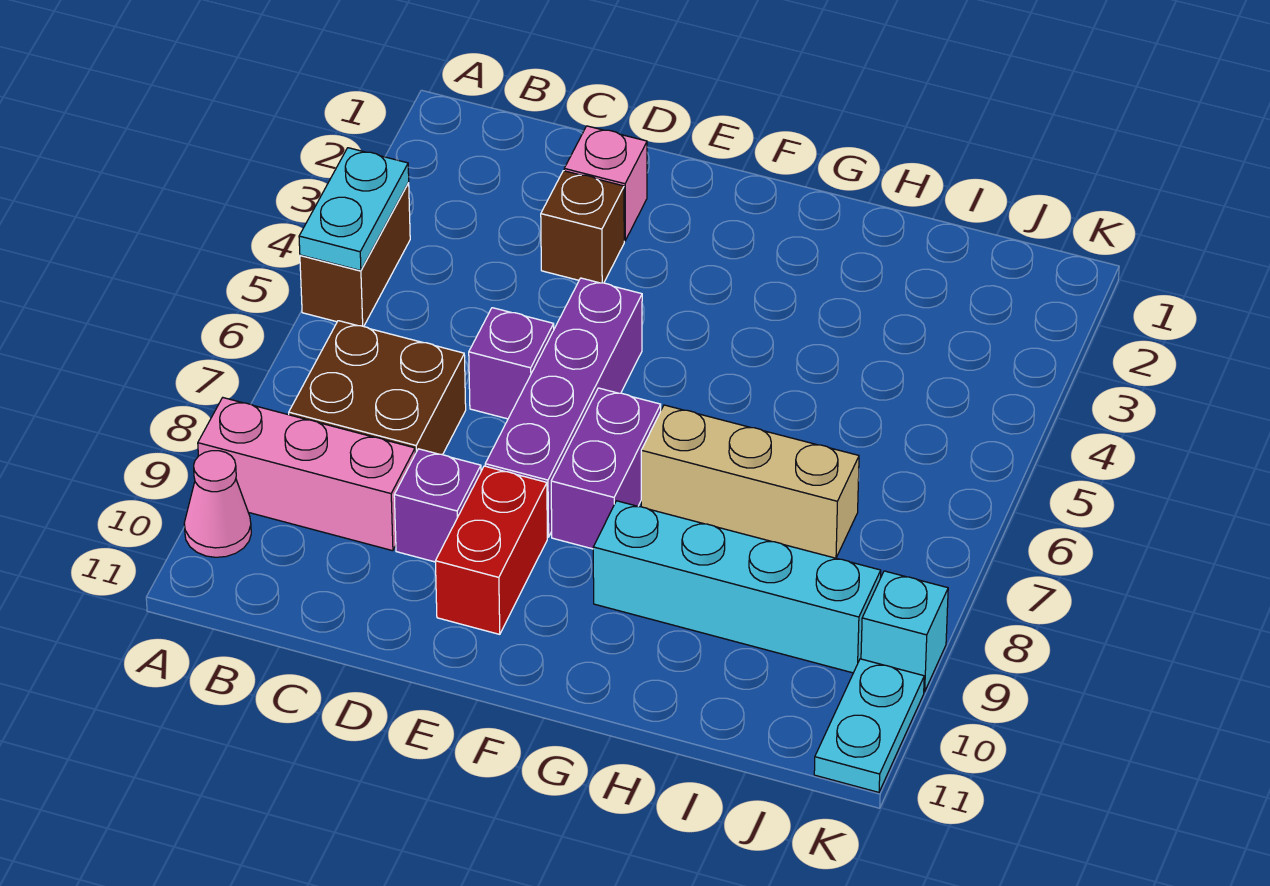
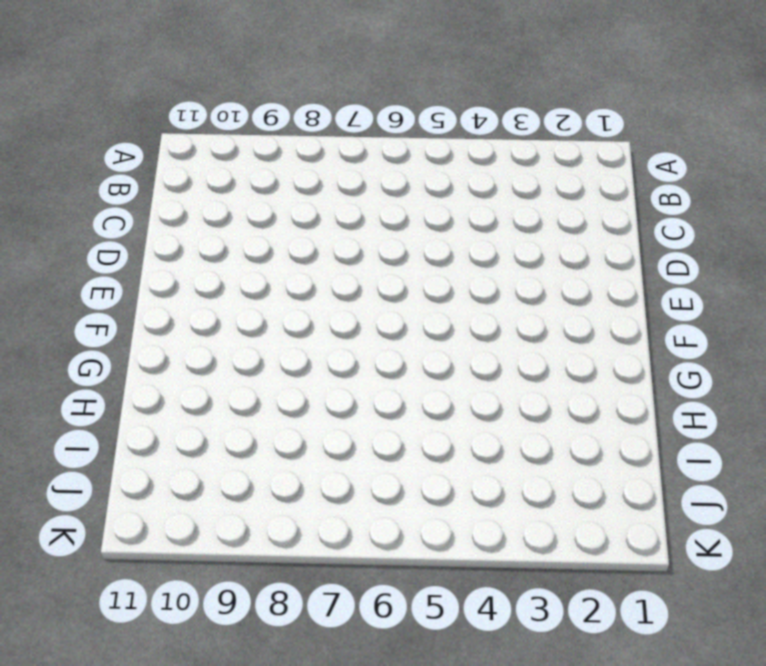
none -> brown brick A4:A5 level 1
none -> pink brick A9:C9 level 1
none -> pink cone A10 level 1

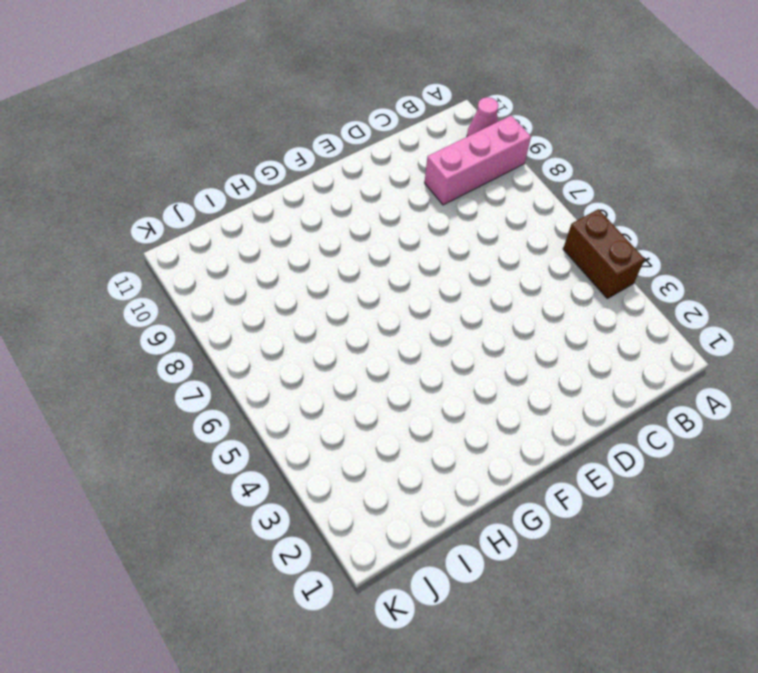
none -> brown brick B7:C8 level 1
none -> pink brick D2 level 1
none -> brown brick D3 level 1

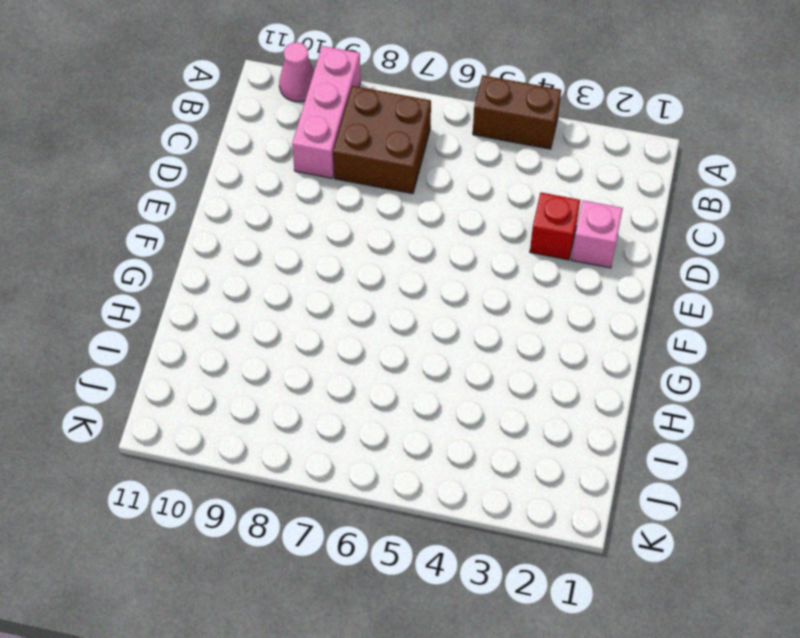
red brick D3 level 1 -> brown brick D3 level 1
none -> purple brick D6 level 1
none -> purple brick D9 level 1
none -> purple brick E5:E8 level 1

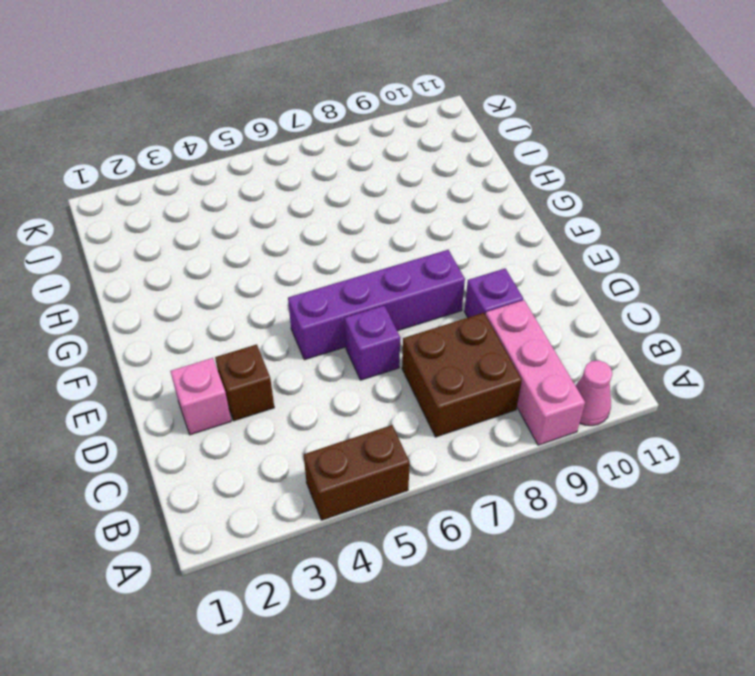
none -> red brick E9:E10 level 1
none -> purple brick F7:F8 level 1
none -> tan brick G7:I7 level 1

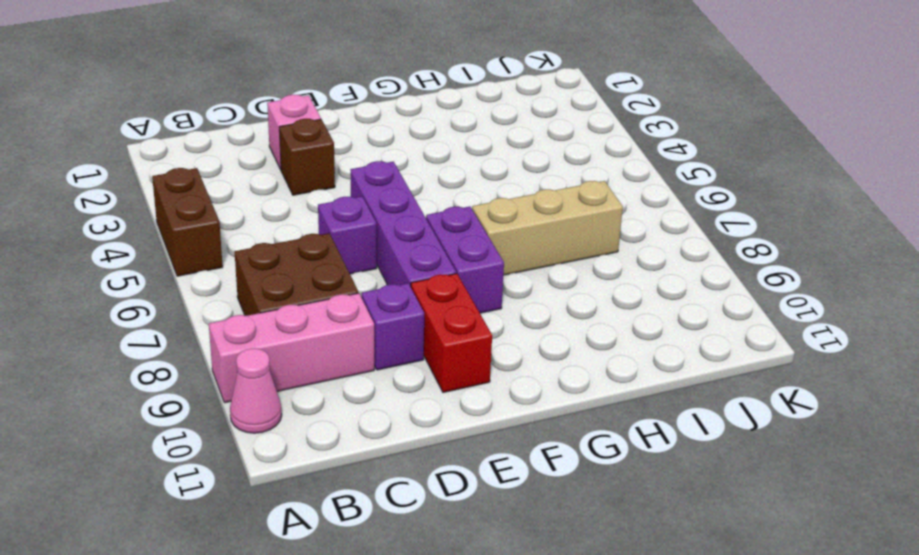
none -> cyan brick G9:J9 level 1
none -> cyan brick K9 level 1
none -> cyan plate K10:K11 level 1

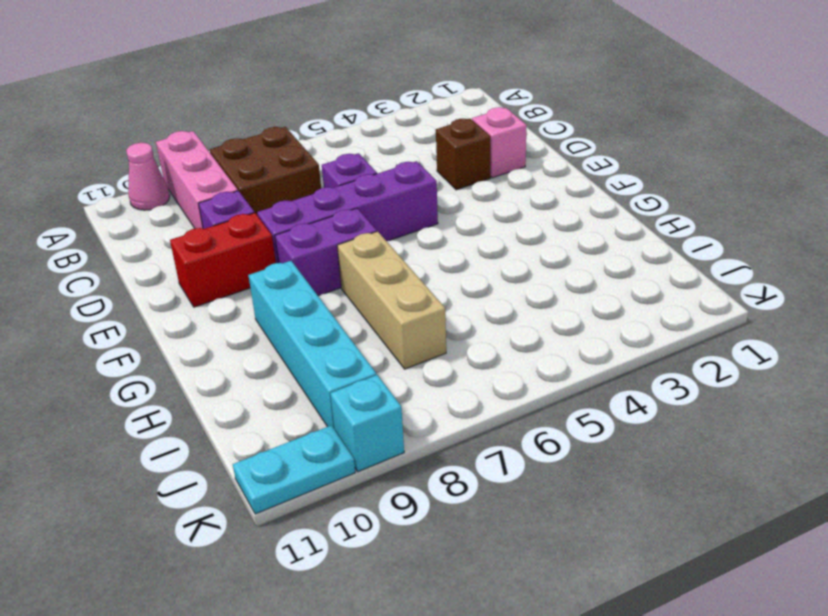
none -> brown brick A4:A5 level 1
none -> cyan plate A4:A5 level 2

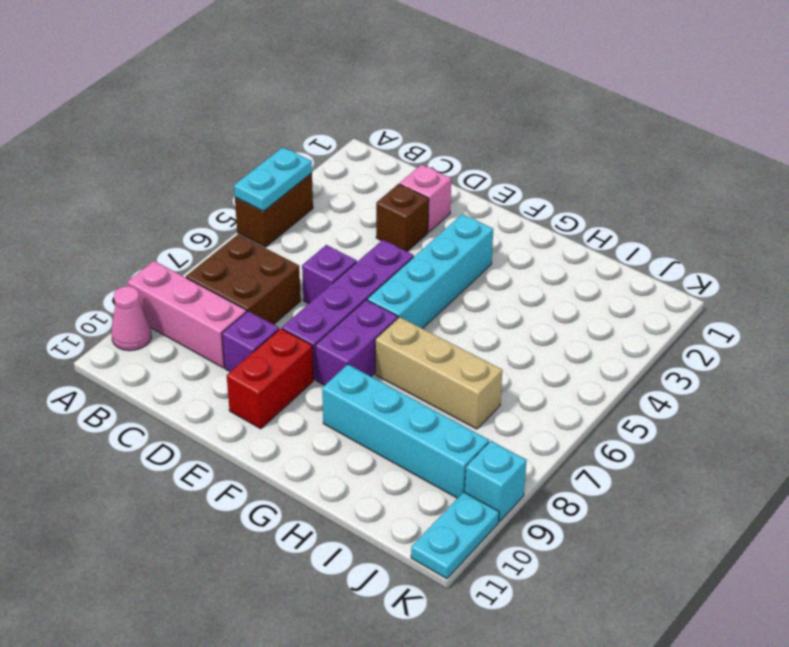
cyan brick F3:F6 level 1 -> none

